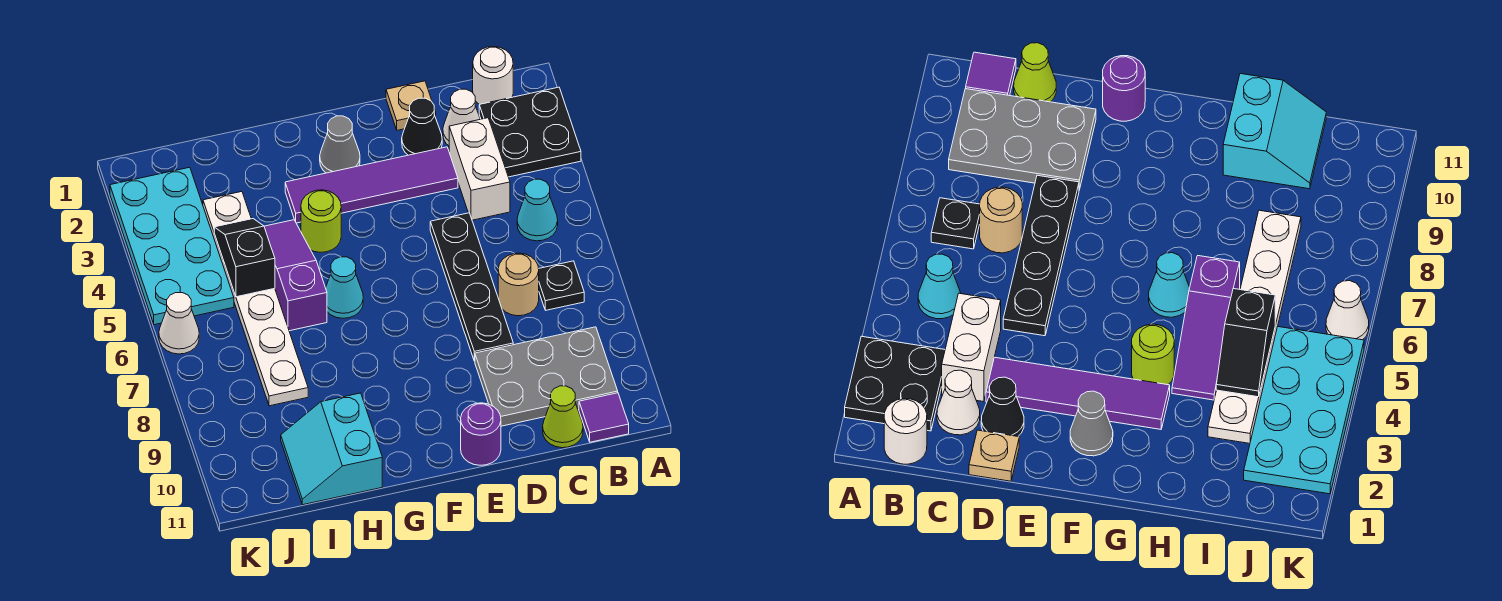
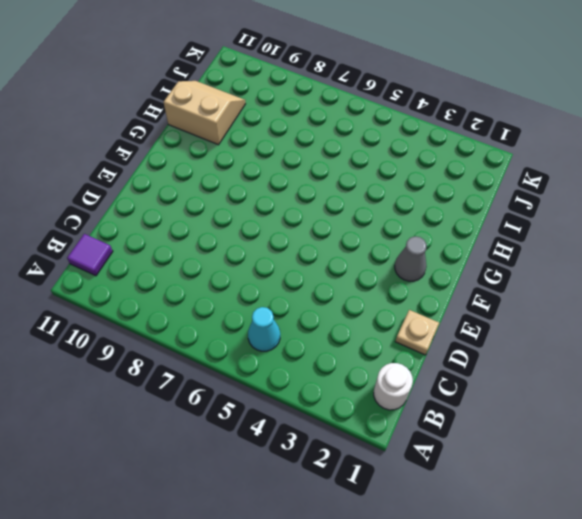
tan slope H10:I11 level 1 top H -> cyan slope H10:I11 level 1 top H
none -> black plate A2:B3 level 1
none -> black plate B7 level 1
none -> grey plate B9:D10 level 1

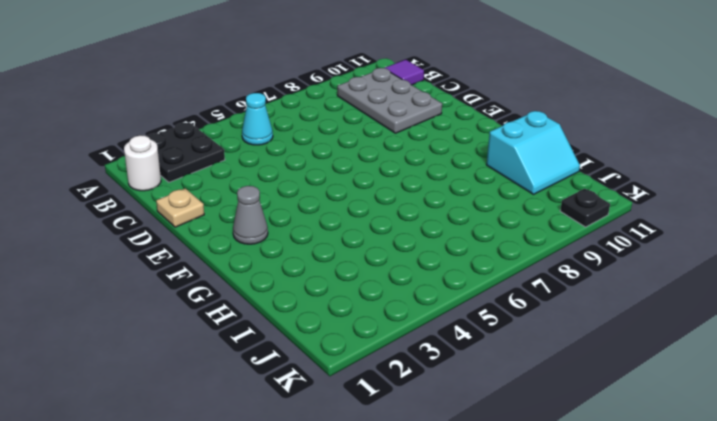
black plate K10 level 1 -> black plate B7 level 1
none -> white cone C2 level 1
none -> white brick C3:C4 level 1
none -> tan round brick C7 level 1

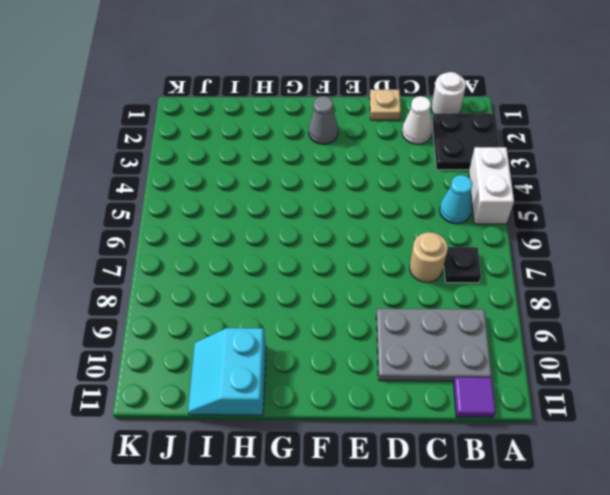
white brick A4:A5 level 1 -> white brick C3:C4 level 1
none -> lime cone C11 level 1
none -> black cone D2 level 1
none -> purple tile D3:G3 level 1

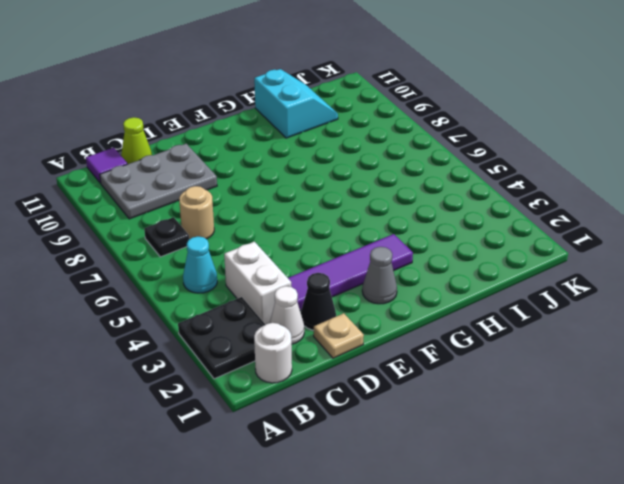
none -> black plate D5:D8 level 1
none -> purple round brick E11 level 1
none -> lime round brick G4 level 1

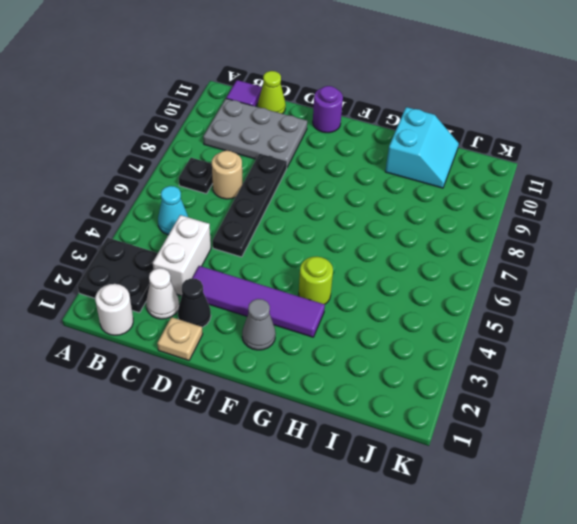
none -> cyan cone G6 level 1
none -> purple slope H4:H6 level 1 top 6
none -> white plate I3:I8 level 1

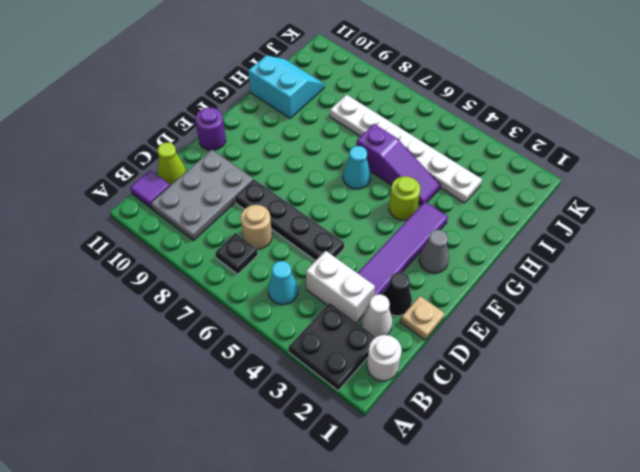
none -> cyan plate J2:K5 level 1
none -> white cone K6 level 1
none -> black slope I4:I5 level 2 top 5

